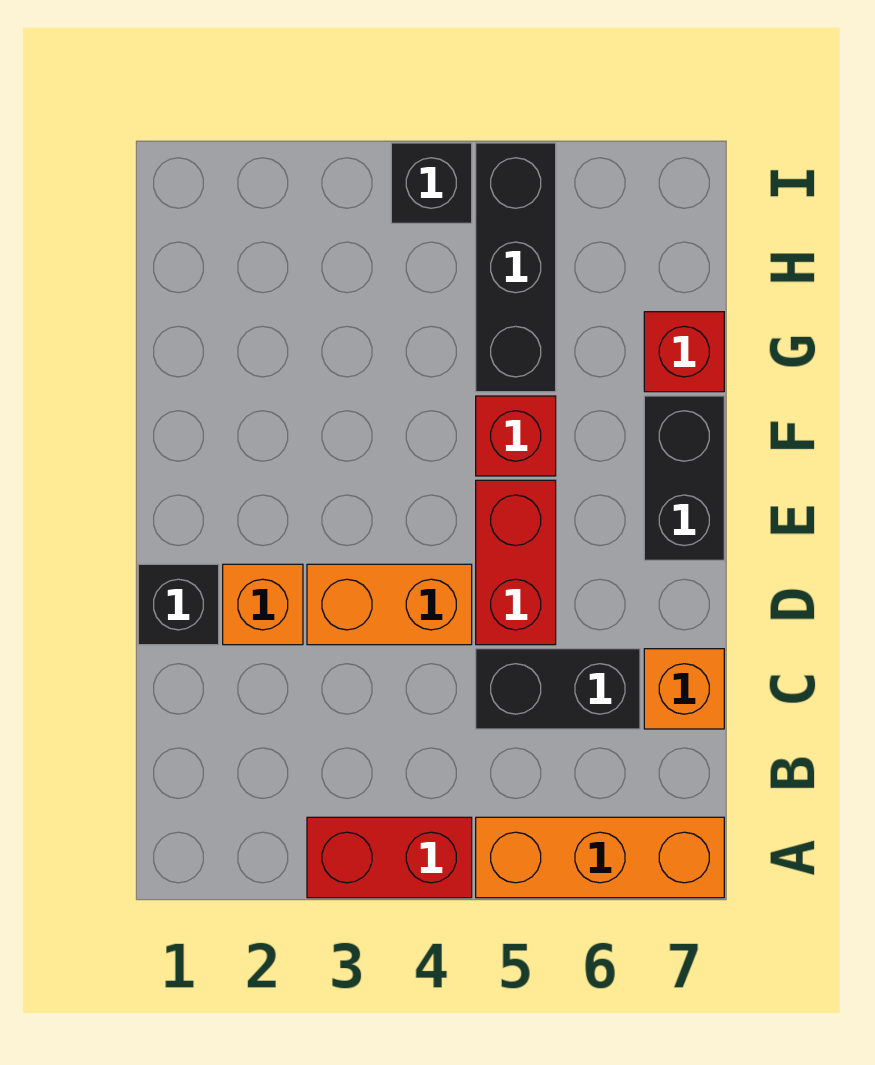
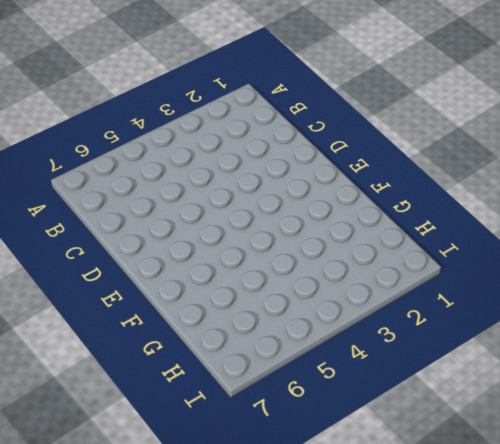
none -> red brick A3:A4 level 1
none -> orange brick A5:A7 level 1
none -> black brick C5:C6 level 1

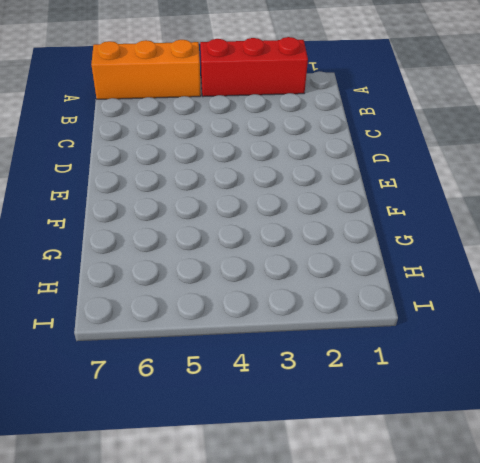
red brick A2:A4 level 1 -> red brick A3:A4 level 1
none -> black brick C5:C6 level 1
none -> orange brick C7 level 1
none -> black brick D1 level 1

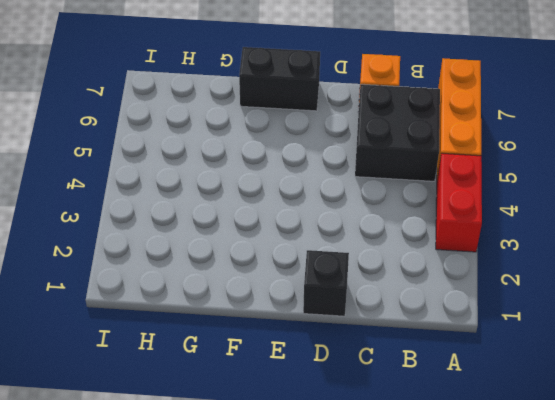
black brick B5:C6 level 1 -> black brick C5:C6 level 1
none -> orange brick D2 level 1
none -> orange brick D3:D4 level 1
none -> red brick D5:E5 level 1

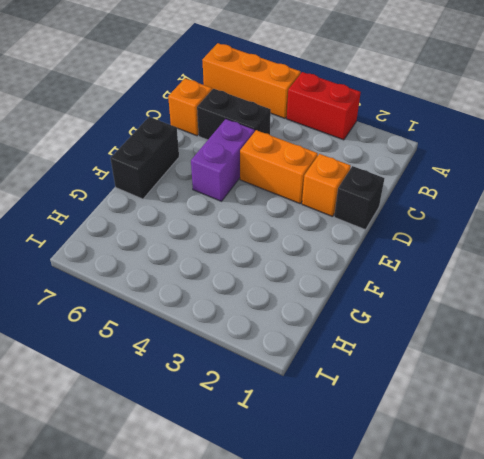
purple brick D5:E5 level 1 -> red brick D5:E5 level 1
none -> red brick F5 level 1
none -> black brick G5:I5 level 1
none -> red brick G7 level 1

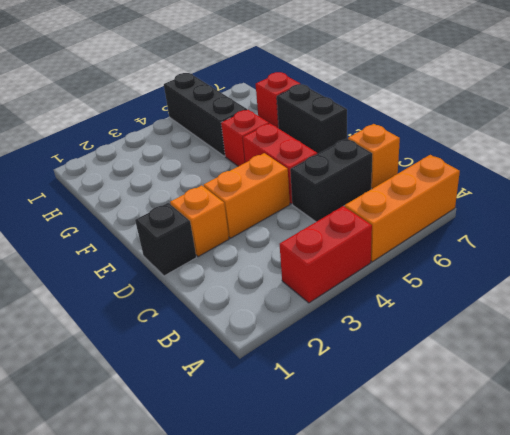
none -> black brick I4 level 1

